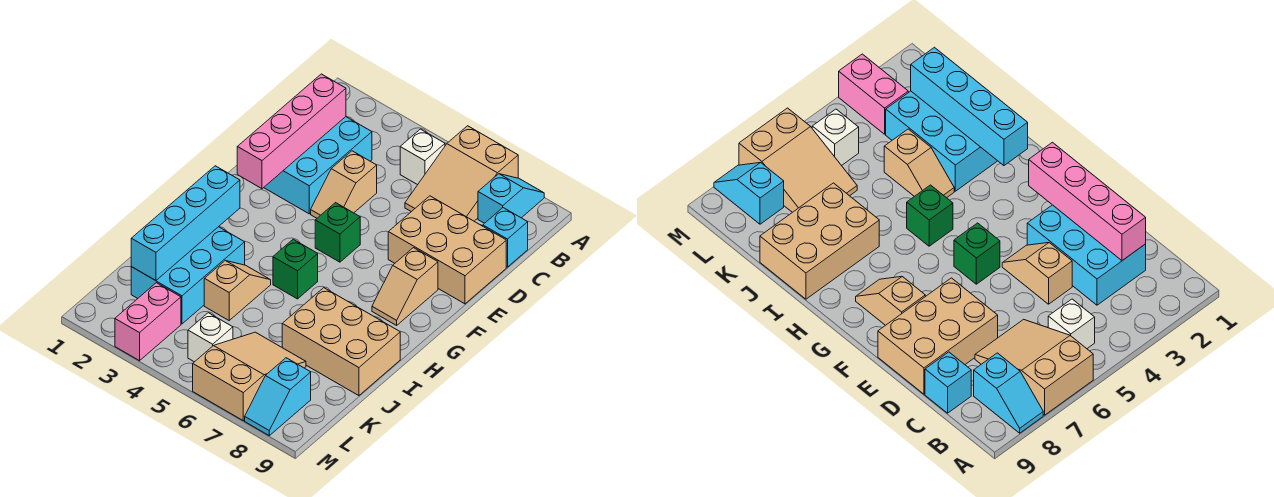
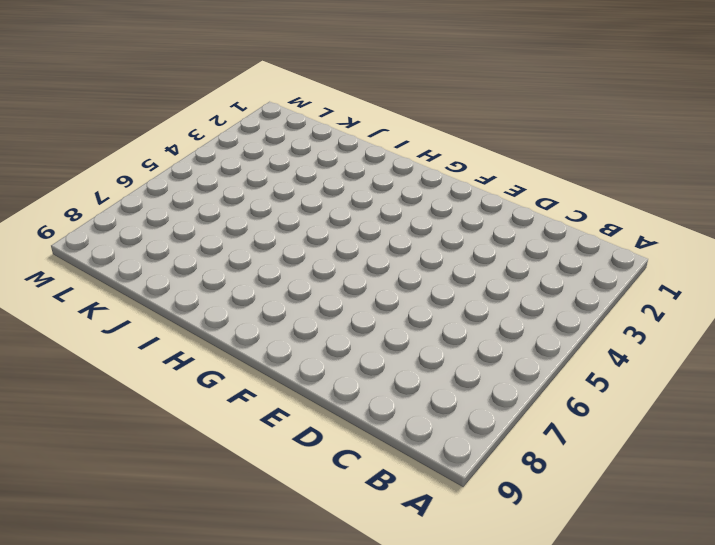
none -> tan slope A6:C7 level 1 top A
none -> cyan slope A8:B8 level 1 top B
none -> white brick B5 level 1

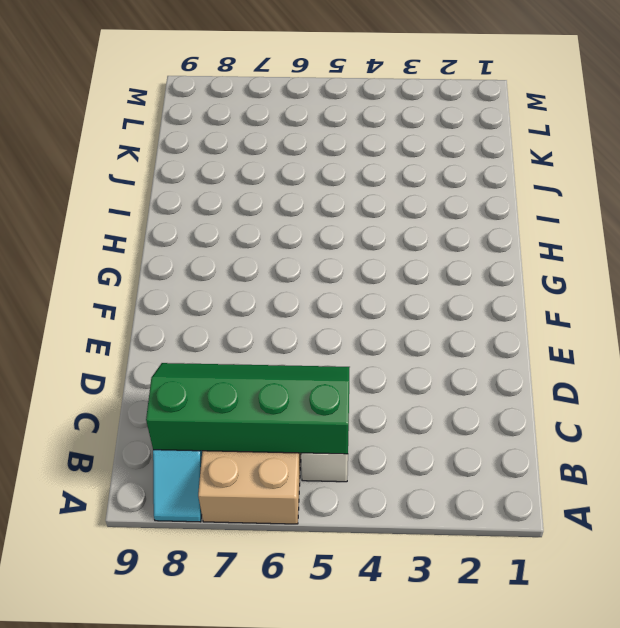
green slope B5:C8 level 2 top B -> none
none -> cyan brick C2:E3 level 1
none -> cyan brick C9 level 1
none -> tan slope D4:E4 level 1 top D

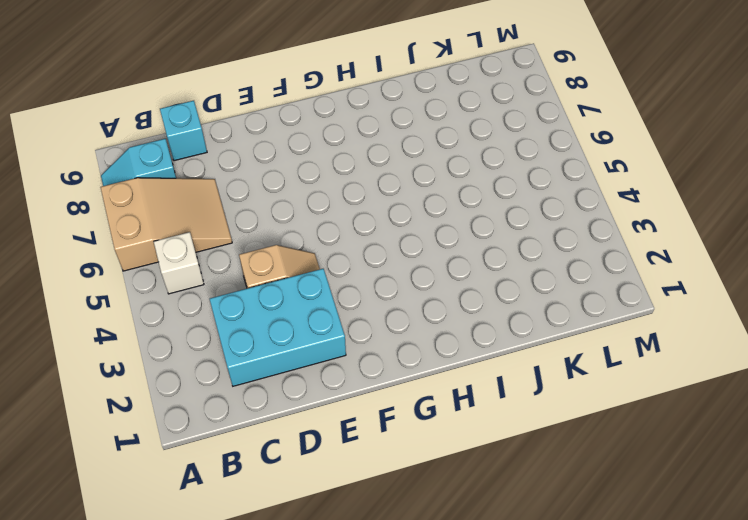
none -> tan brick D7:E9 level 1
none -> green brick F5 level 1
none -> tan slope F8:G8 level 1 top F

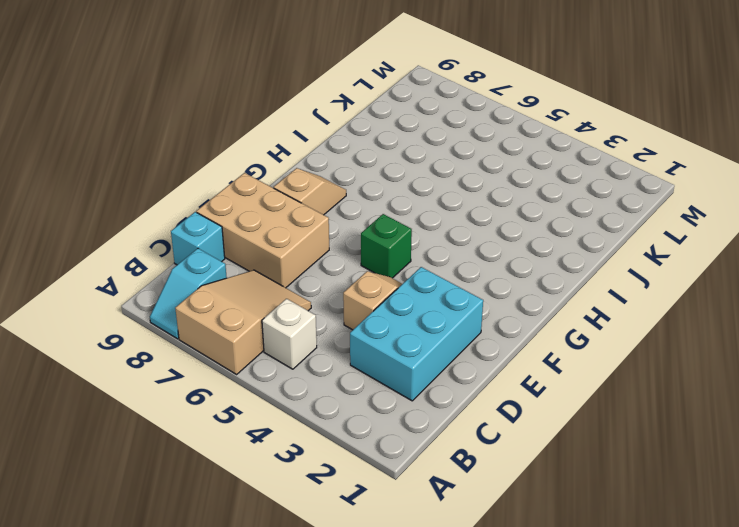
none -> green brick H5 level 1
none -> cyan brick I2:K3 level 1
none -> tan slope I4:J4 level 1 top J

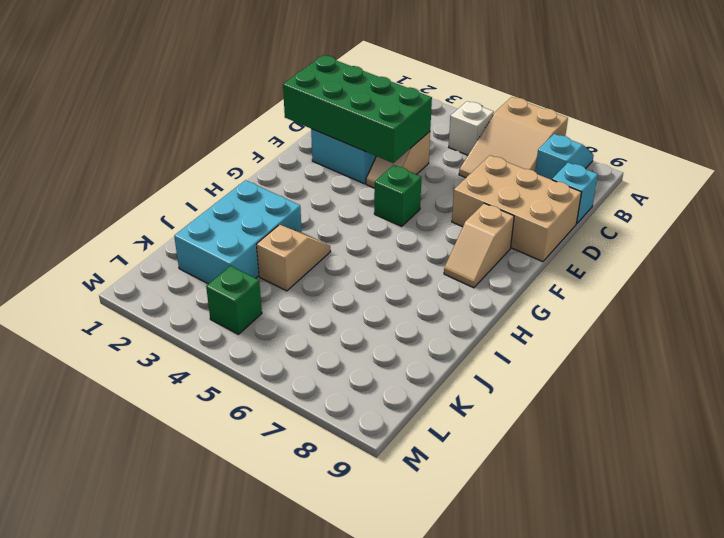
green brick D1:E4 level 2 -> pink brick C2:F2 level 2
green brick L4 level 1 -> green brick H5 level 1
none -> tan brick I7:J9 level 1
none -> tan slope K6:M7 level 1 top M
none -> pink brick L3:M3 level 1

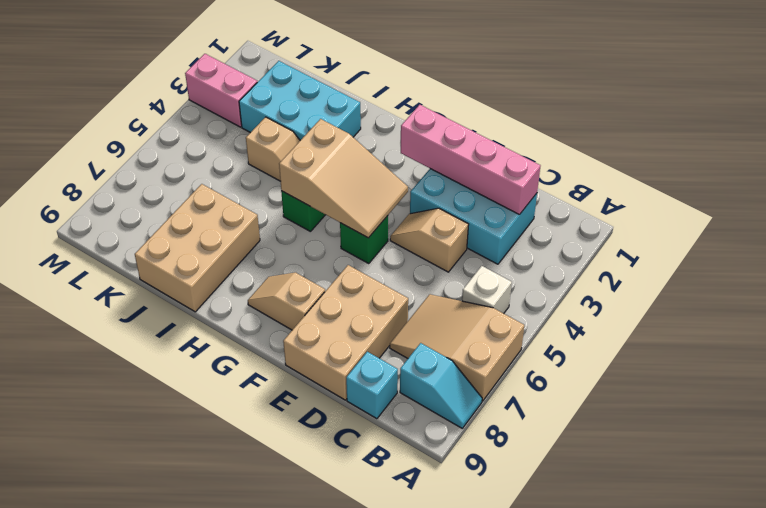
tan slope F4:H5 level 2 top H -> tan slope K6:M7 level 1 top M
none -> white brick L5 level 1
none -> cyan slope L8:M8 level 1 top L
none -> cyan brick H2:K2 level 2

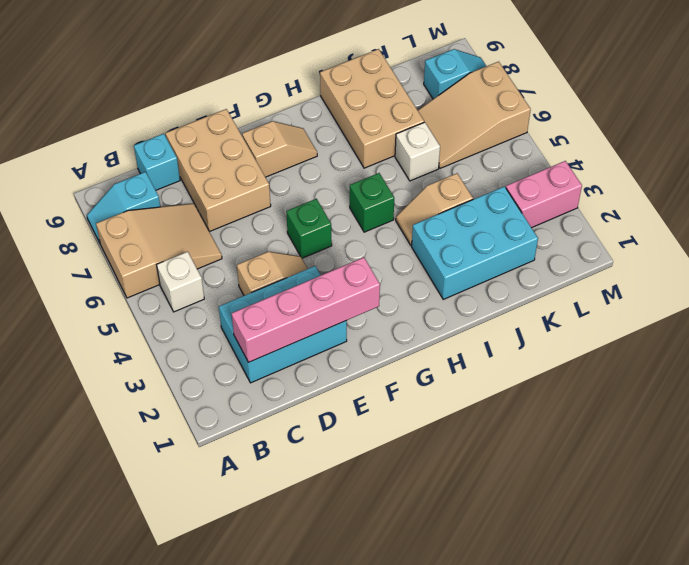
white brick J6 level 1 -> white brick L5 level 1
none -> cyan brick H2:K2 level 2

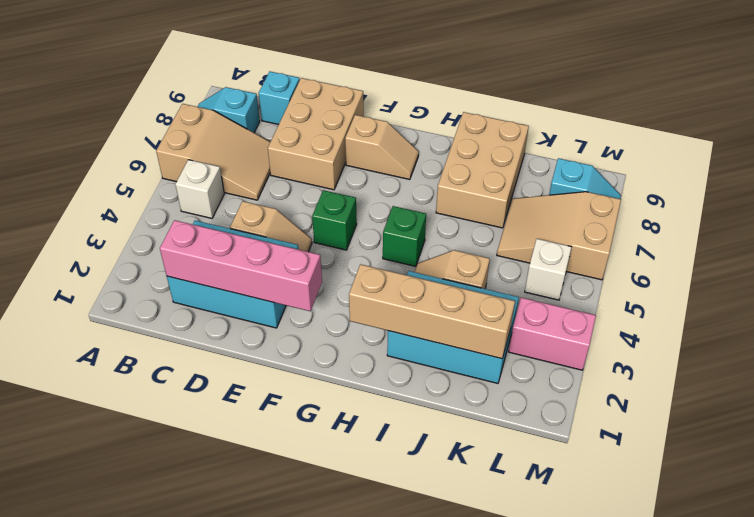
tan brick H2:K2 level 2 -> cyan brick H2:K2 level 2

